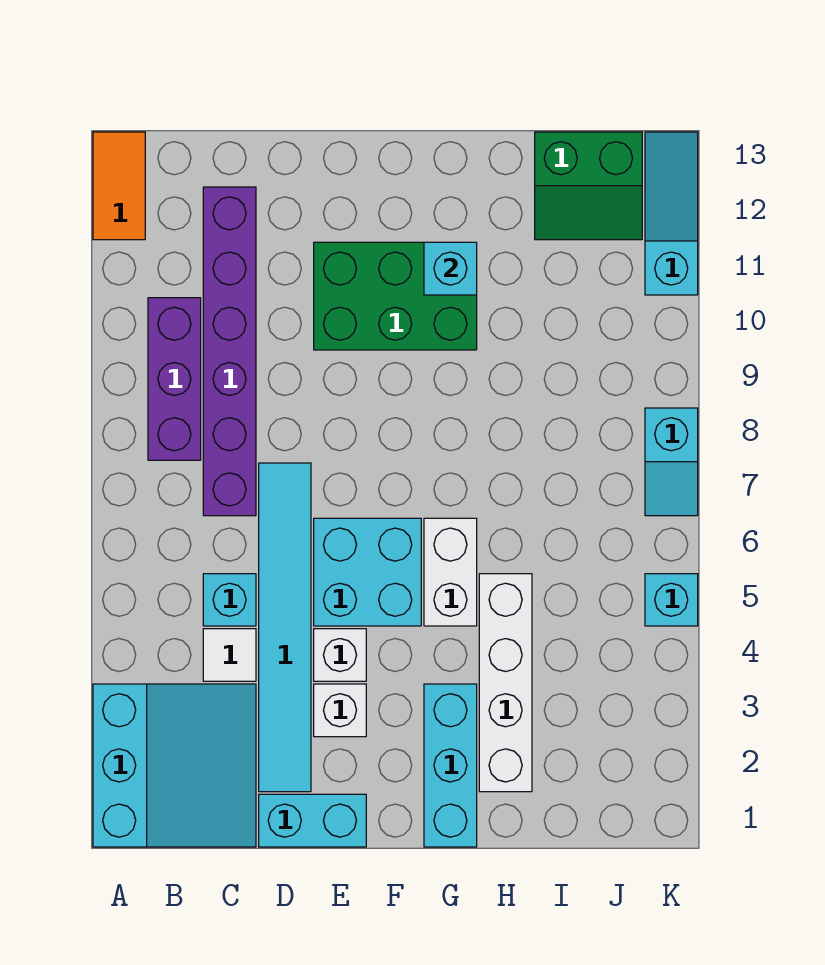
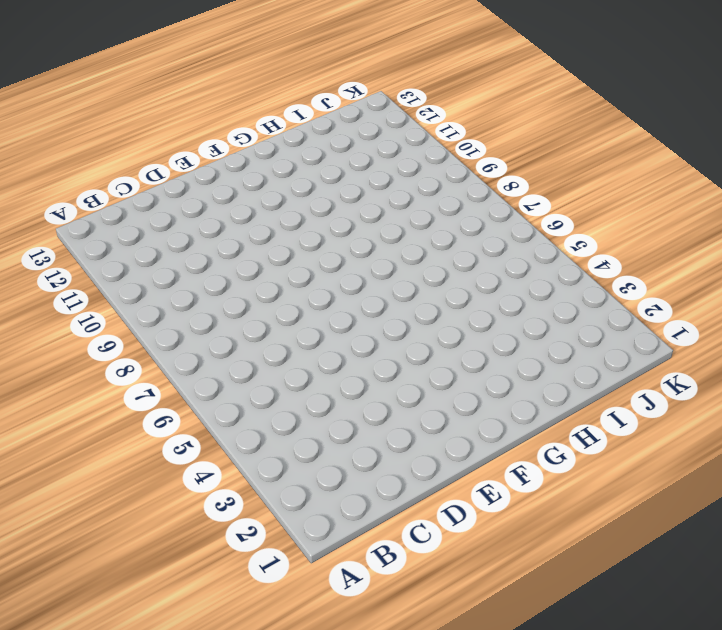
none -> cyan slope A1:C3 level 1 top A
none -> orange tile A12:A13 level 1
none -> purple brick B8:B10 level 1

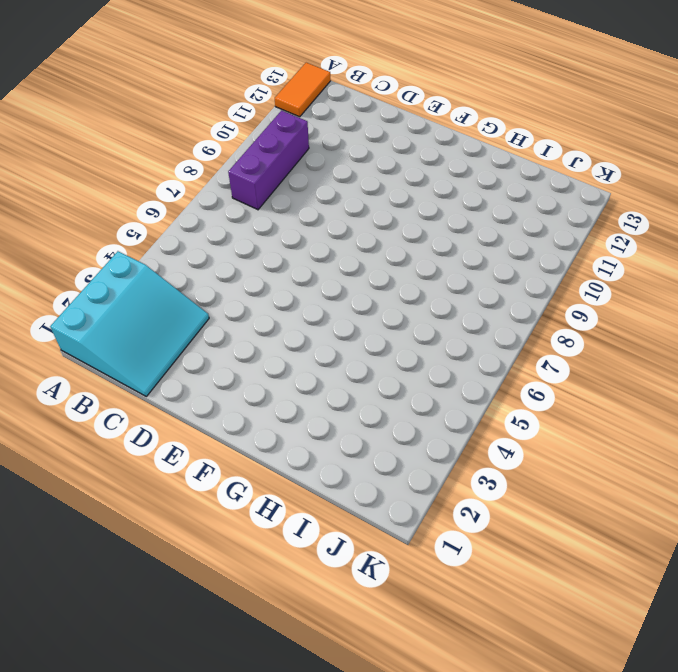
none -> white tile C4 level 1
none -> cyan brick C5 level 1
none -> purple brick C7:C12 level 1

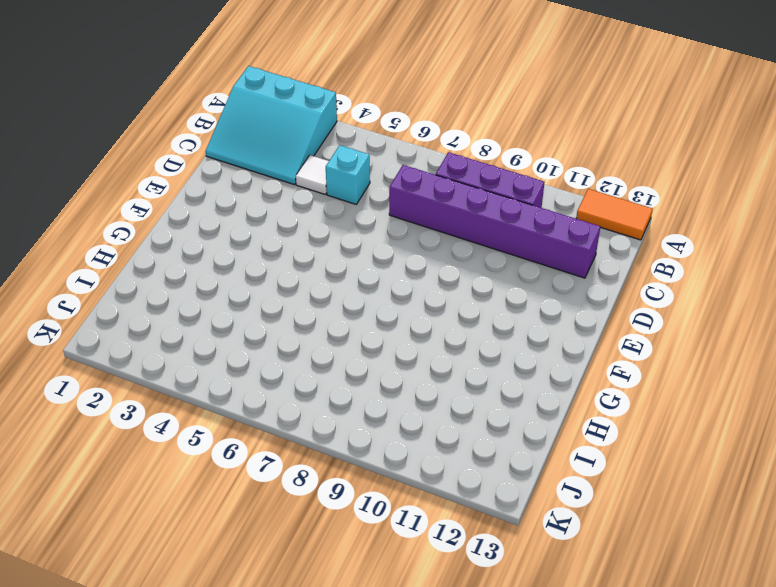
none -> cyan brick D1:E1 level 1
none -> cyan tile D2:D7 level 1
none -> white brick E3 level 1

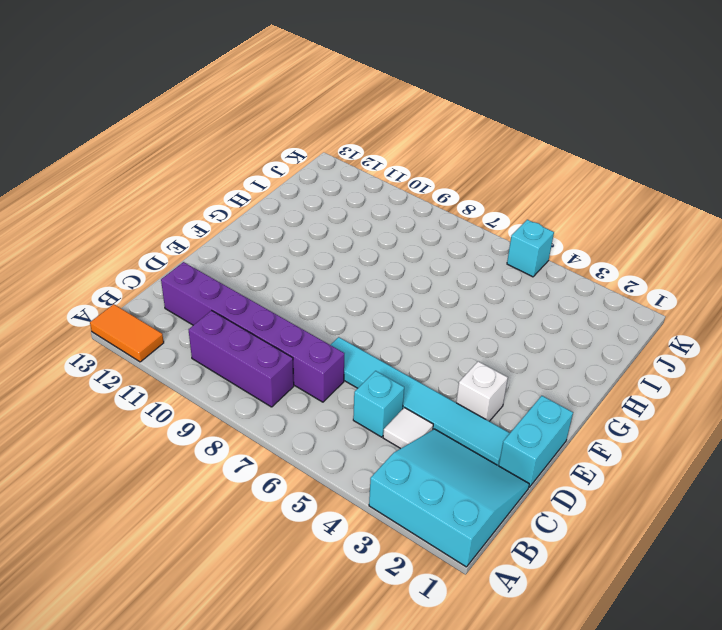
none -> white brick E4 level 1
none -> cyan brick E5:F6 level 1
none -> green brick E10:G11 level 1

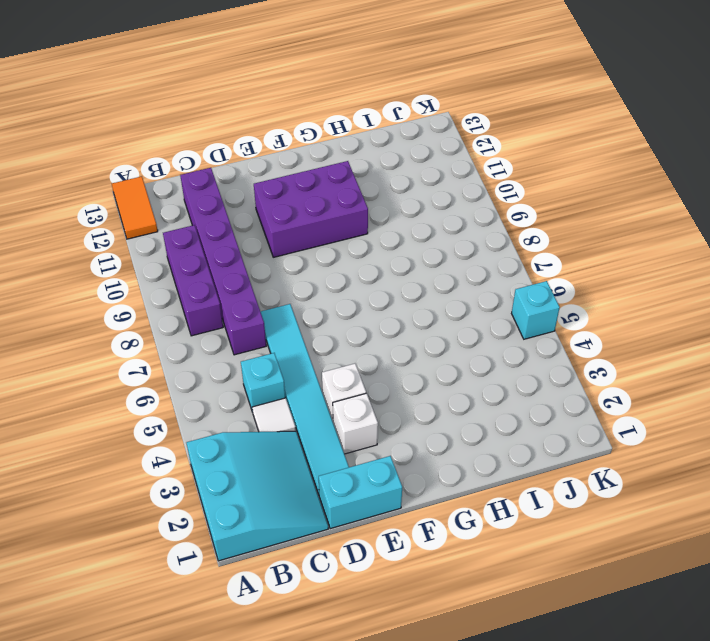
purple brick E10:G11 level 1 -> green brick E10:G11 level 1
none -> cyan brick E5:F6 level 1
none -> cyan brick G1:G3 level 1
none -> white brick G5:G6 level 1

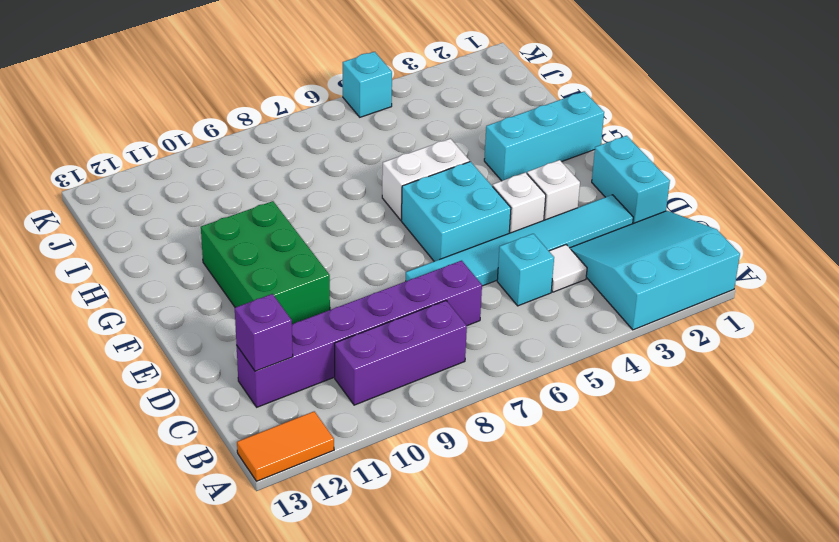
purple brick C12 level 2 -> none
none -> white brick H2:H5 level 1
none -> green slope I12:J13 level 1 top 13
none -> cyan slope K7:K8 level 1 top 8

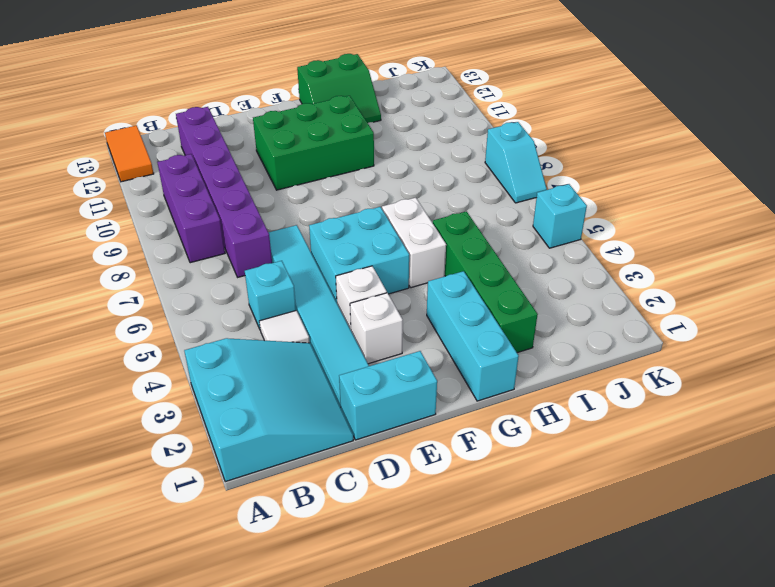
green slope G12:H13 level 1 top 13 -> green slope I12:J13 level 1 top 13
green brick H2:H5 level 1 -> white brick H2:H5 level 1
none -> cyan slope K11:K13 level 1 top 11
none -> cyan brick G11 level 2

